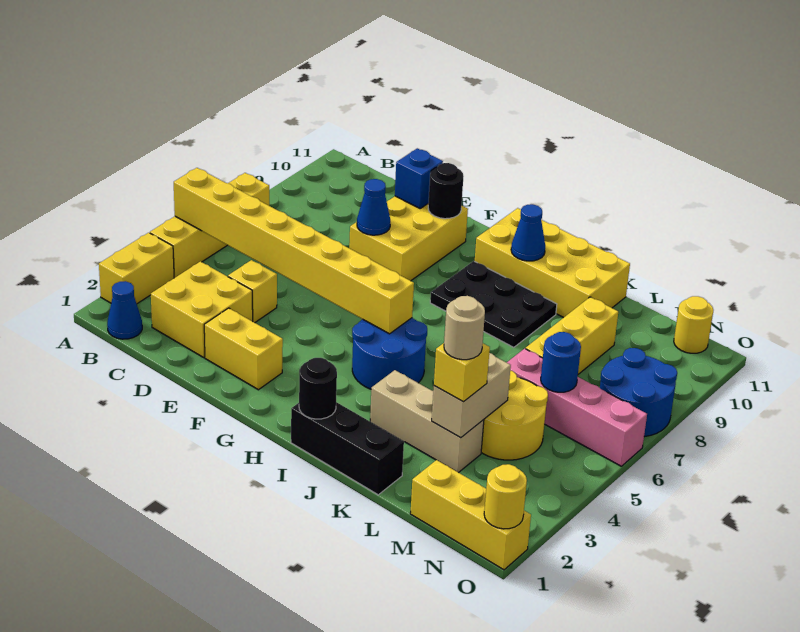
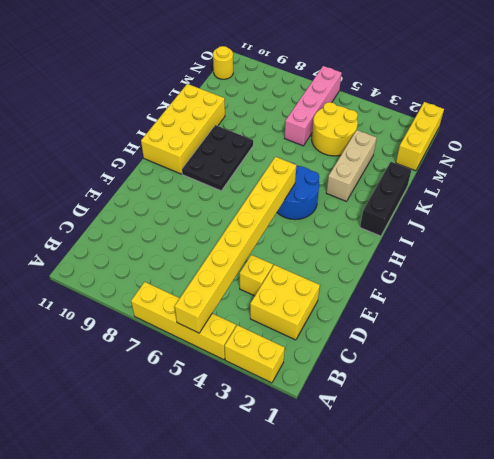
none -> blue cone B1 level 1
none -> yellow brick E2:F2 level 1
none -> yellow brick E8:F10 level 1

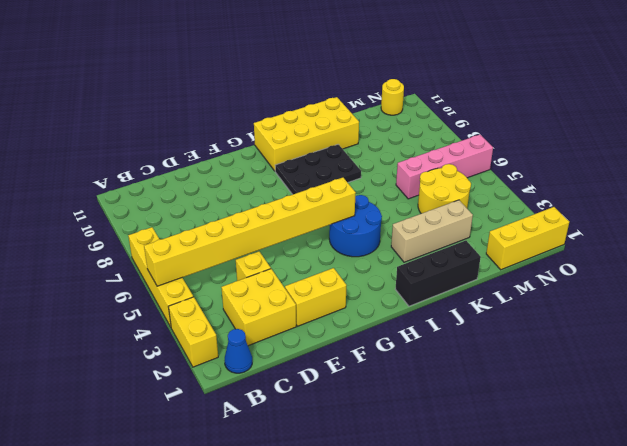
none -> yellow brick E8:F10 level 1
none -> yellow brick L7:L9 level 1
none -> blue round brick N7:O8 level 1

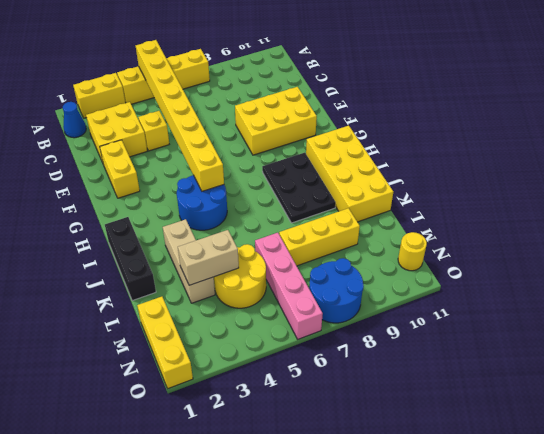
none -> blue cone E8 level 2
none -> blue brick E10 level 2
none -> black round brick F10 level 2

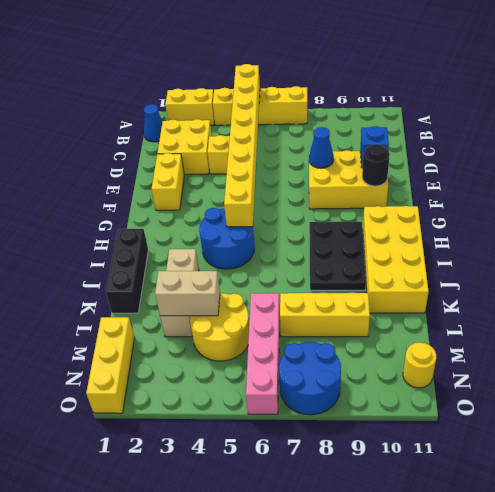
none -> black round brick I1 level 2
none -> blue cone I10 level 2
none -> blue round brick M6 level 2

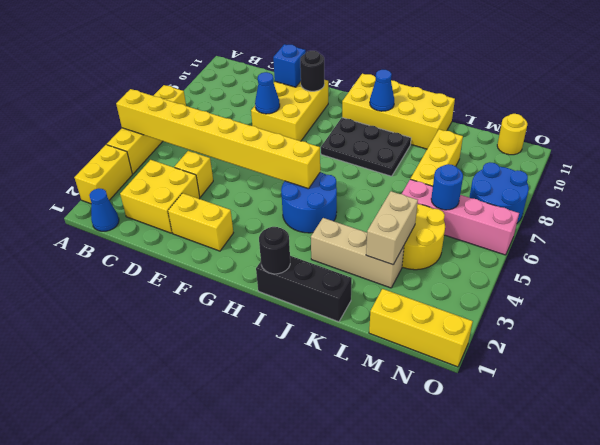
none -> yellow round brick O1 level 2
none -> yellow brick L3 level 3
none -> tan round brick L3 level 4

